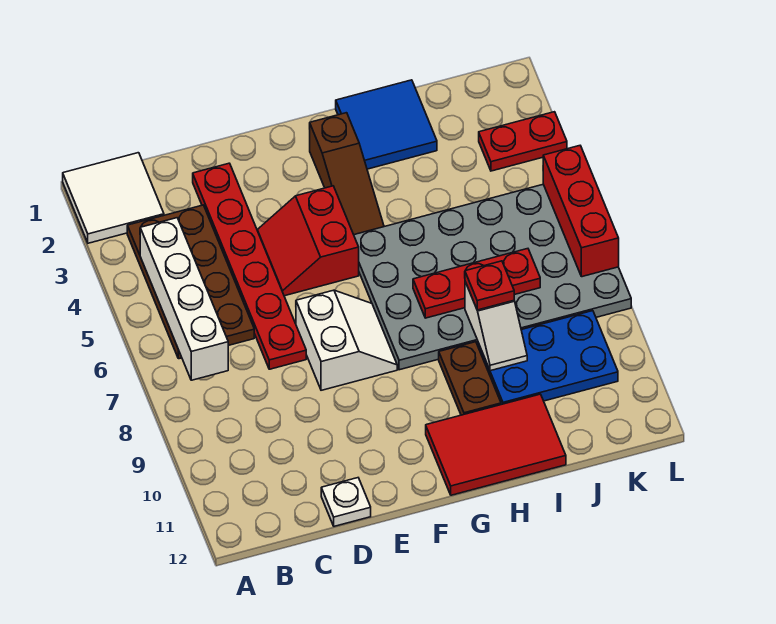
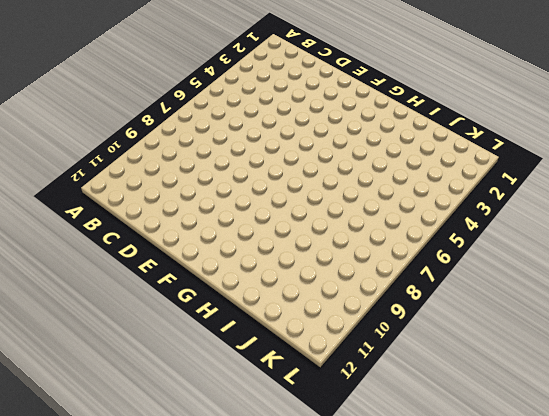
none -> white tile A1:B2 level 1
none -> brown plate B3:C6 level 1
none -> red plate D2:D7 level 1

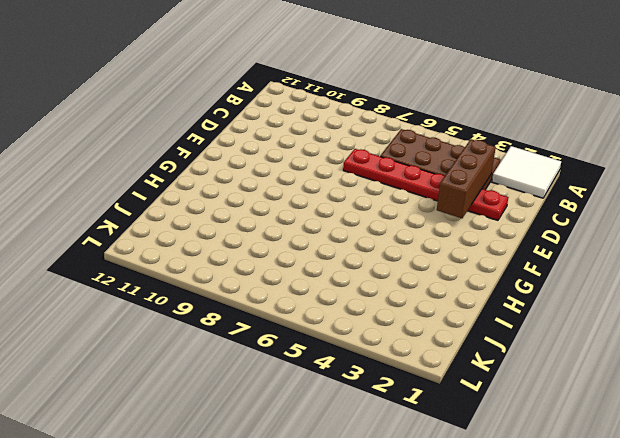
brown brick C3:E3 level 2 -> none
none -> white plate D12 level 1
none -> red slope E4:F5 level 1 top F
none -> white slope E7:F8 level 1 top E

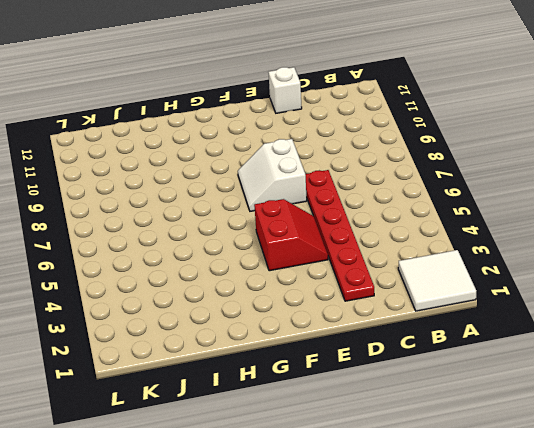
white brick D12 level 1 -> white plate D12 level 1
none -> brown plate B3:C6 level 1
none -> brown slope G2:G4 level 1 top 2
none -> grey plate G5:L8 level 1

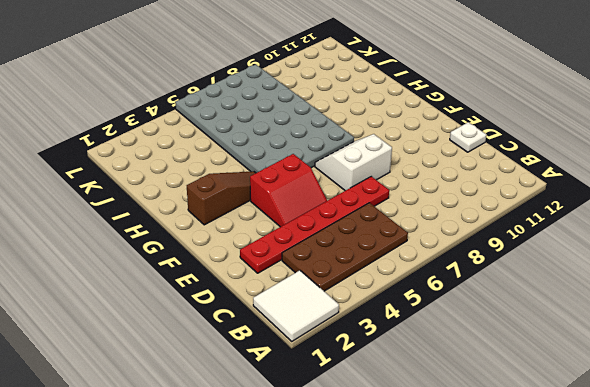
none -> red tile G11:I12 level 1
none -> blue tile H1:I2 level 1
none -> brown plate H9:H10 level 1

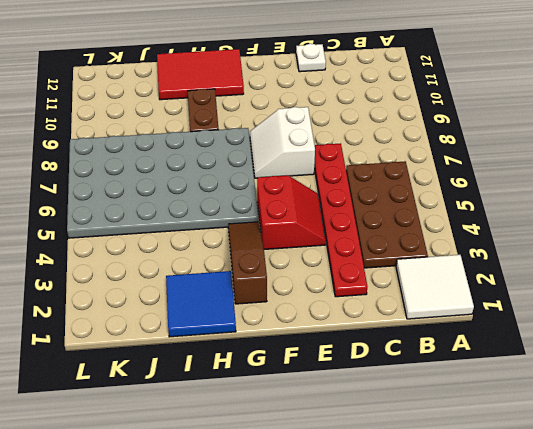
none -> blue plate I9:K10 level 1
none -> red plate K3:L3 level 1
none -> white brick B4:B7 level 2

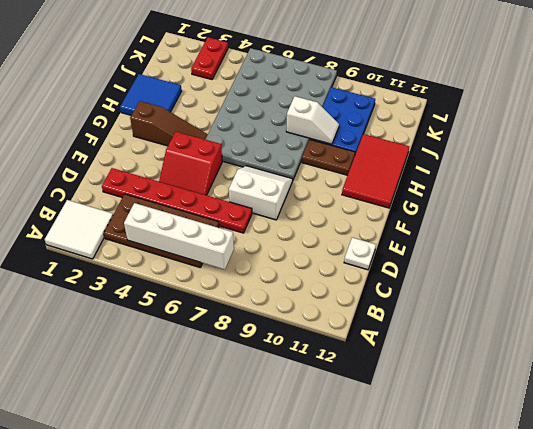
none -> red plate H7:J7 level 2
none -> red brick L5:L7 level 2
none -> red plate I8 level 3

